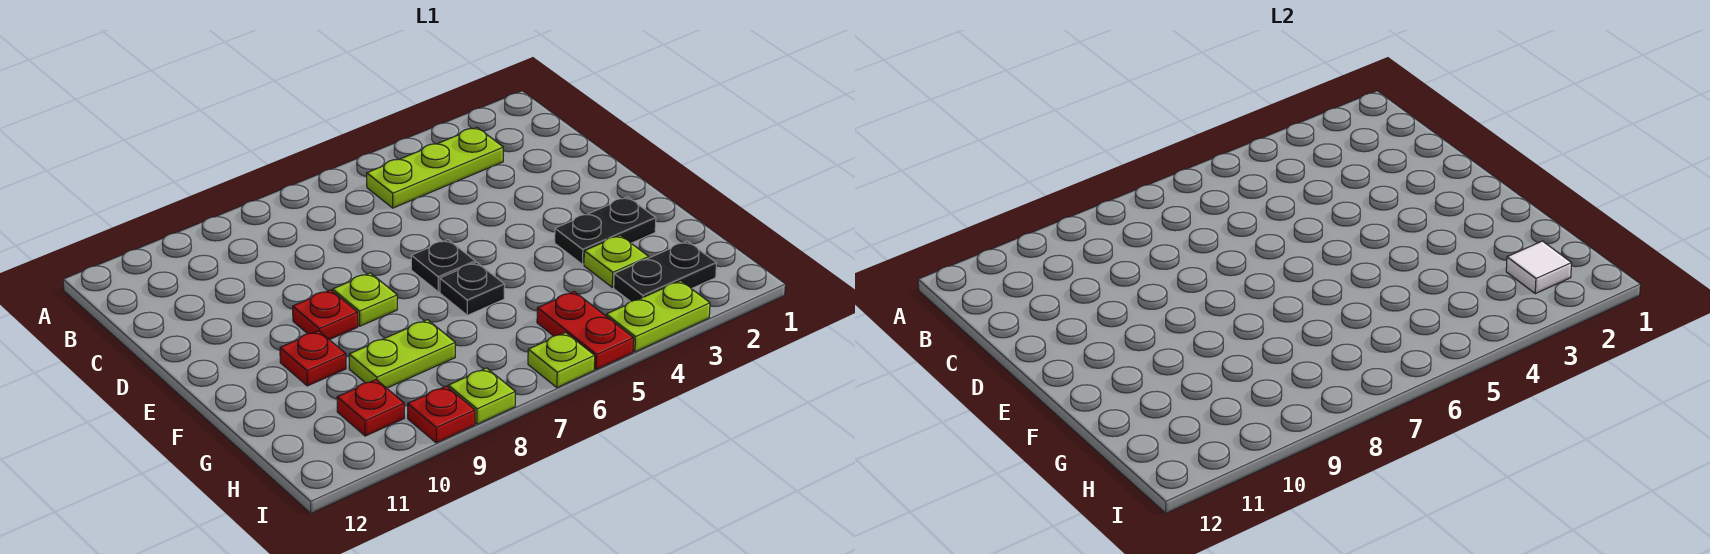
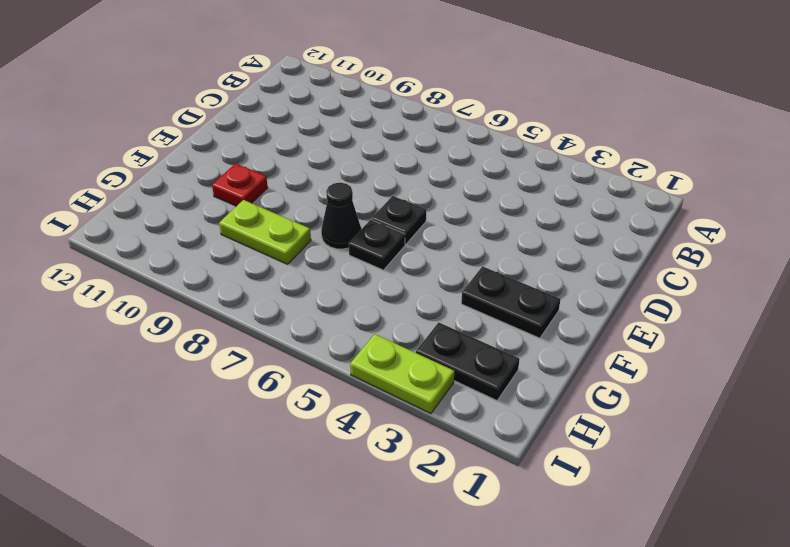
black cone F7 level 1 -> none
none -> lime plate B3:B5 level 1
none -> lime plate E8 level 1
none -> red plate E9 level 1

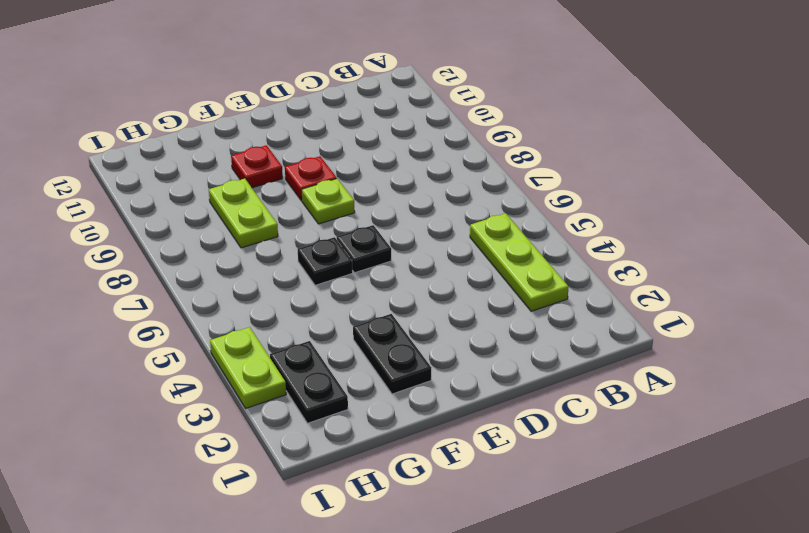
none -> lime plate G3 level 1
none -> red plate H5:I5 level 1
none -> red plate H10 level 1

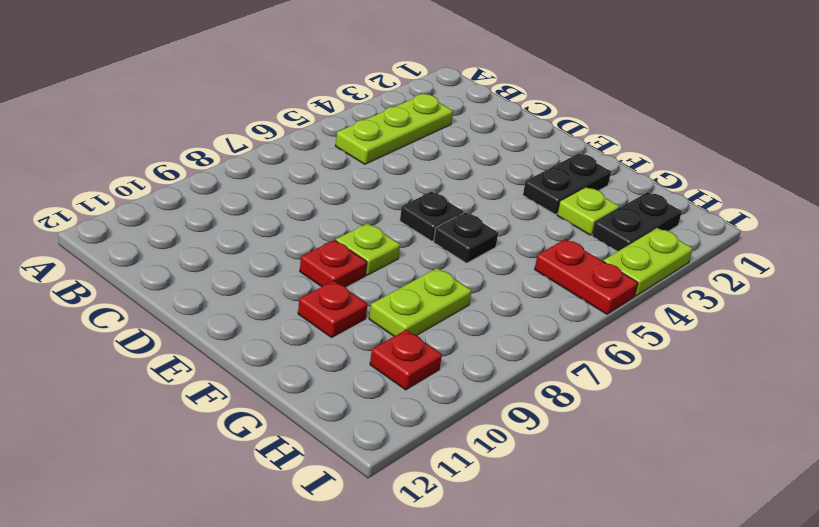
none -> lime plate I6 level 1
none -> lime plate I8 level 1
none -> red plate I9 level 1

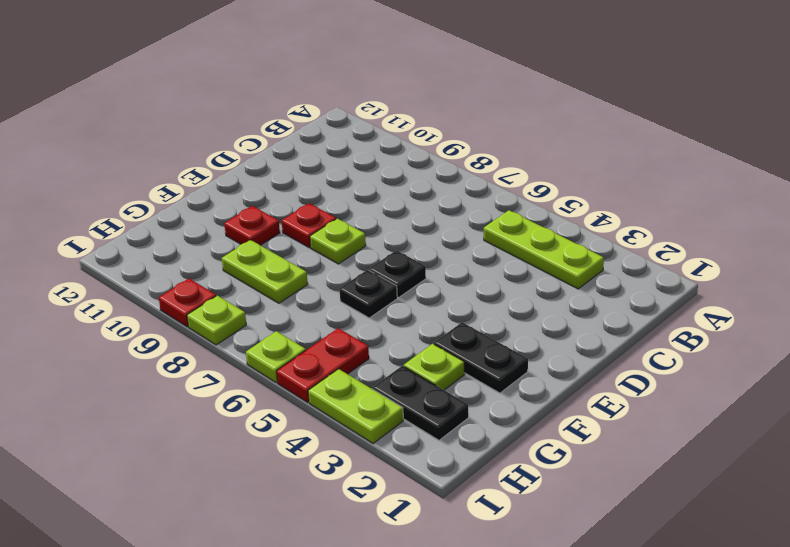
none -> red plate H10 level 1
none -> white tile H2 level 2

